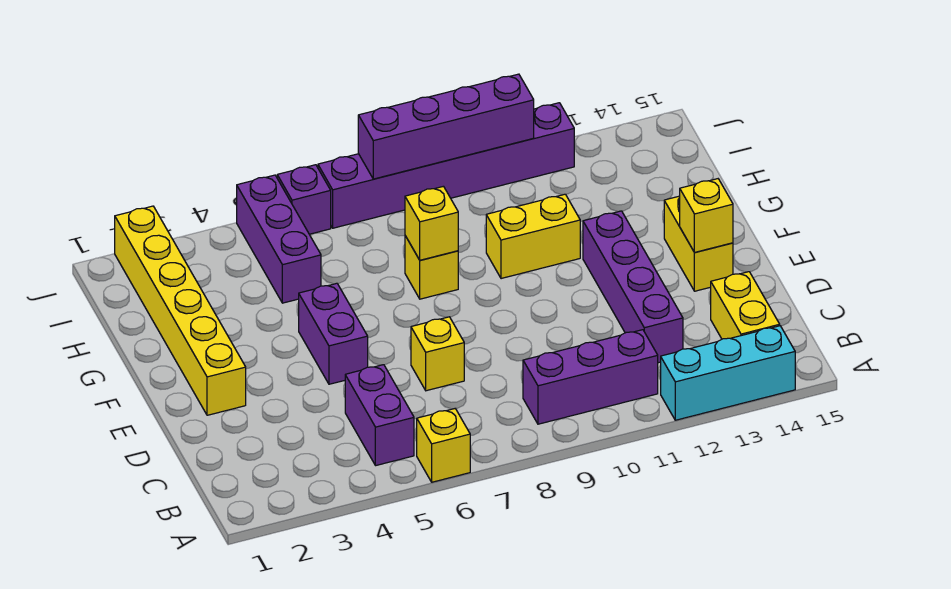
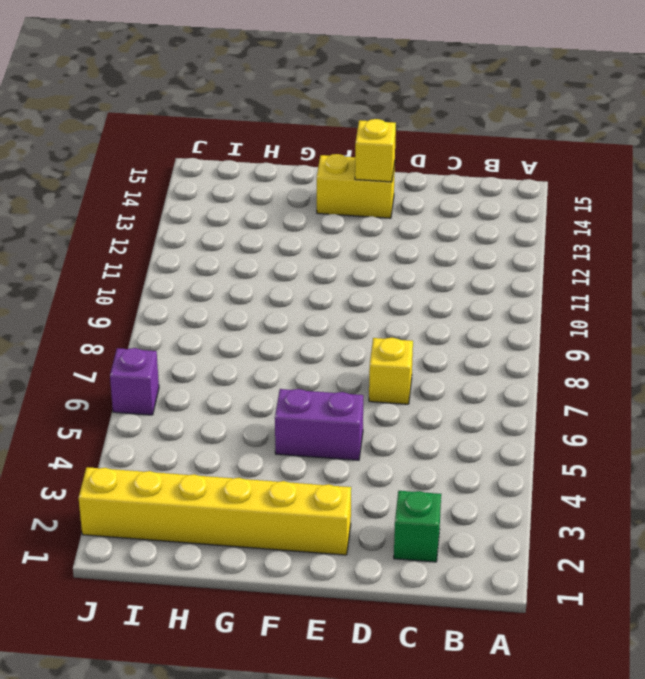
green brick C2 level 1 -> none
none -> yellow brick A6 level 1
none -> cyan brick A12:A14 level 1
none -> purple brick B5:C5 level 1

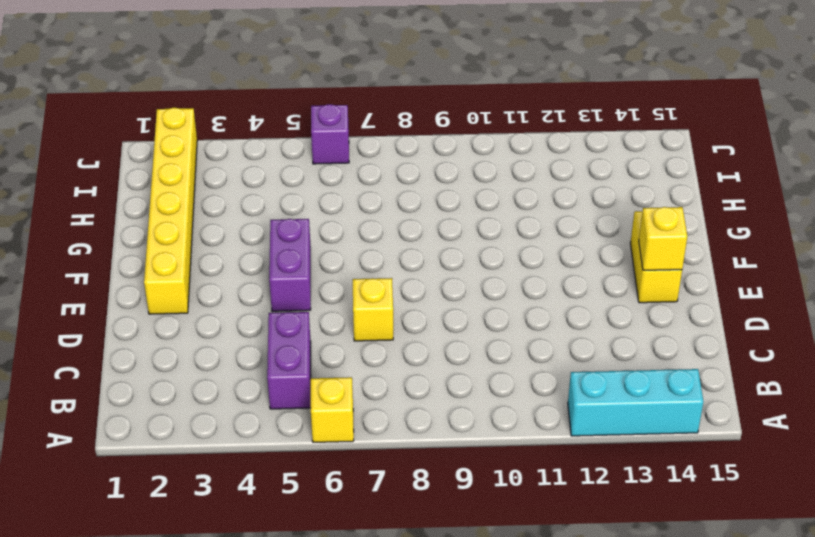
none -> purple brick B9:B11 level 1
none -> yellow brick B14:C14 level 1
none -> purple brick C12:F12 level 1

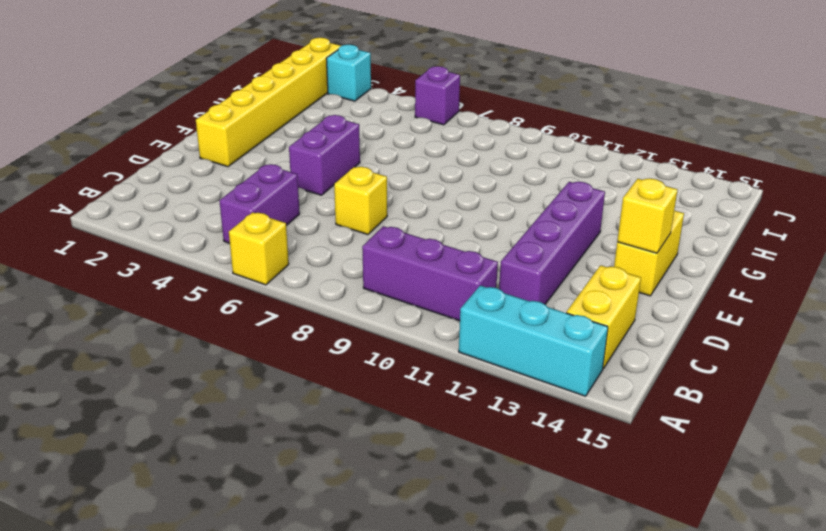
cyan brick J3 level 1 -> none
none -> yellow brick G8 level 1
none -> yellow brick G10:G11 level 1
none -> purple brick H5:J5 level 1

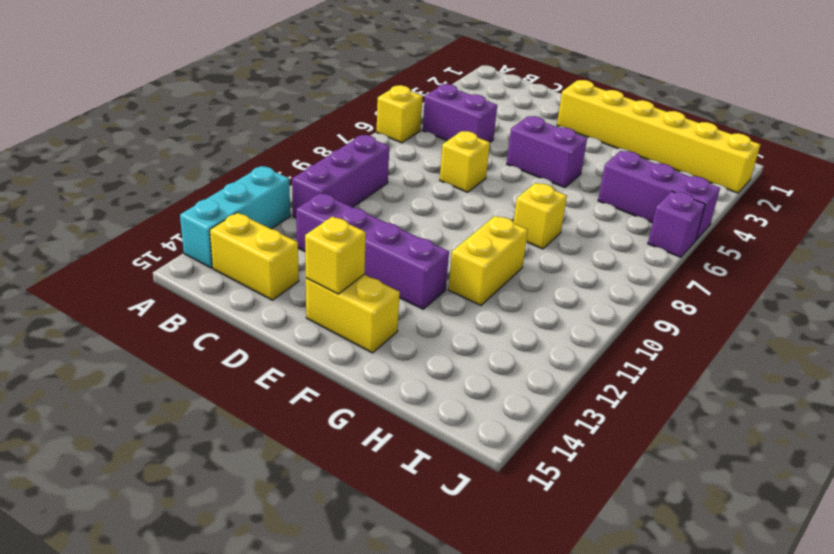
none -> purple brick J7:J12 level 1
none -> yellow brick G8 level 2
none -> purple brick J8:J11 level 2

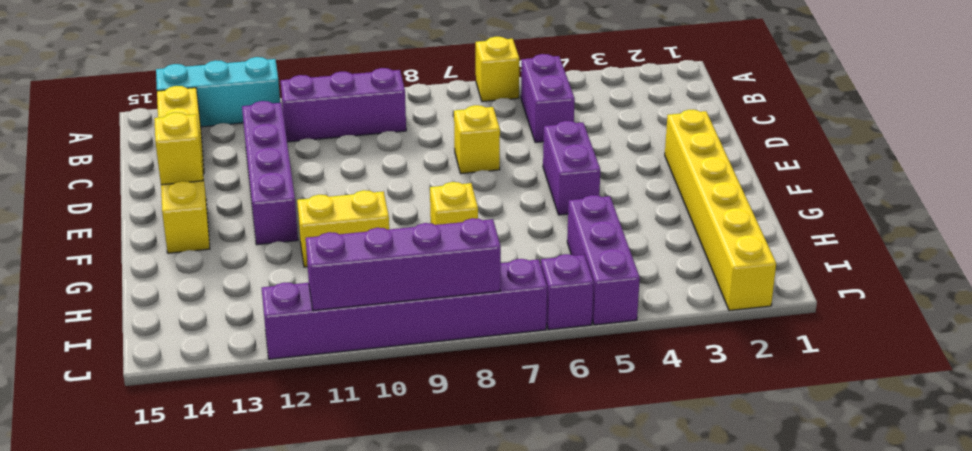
none -> yellow brick G8 level 2

